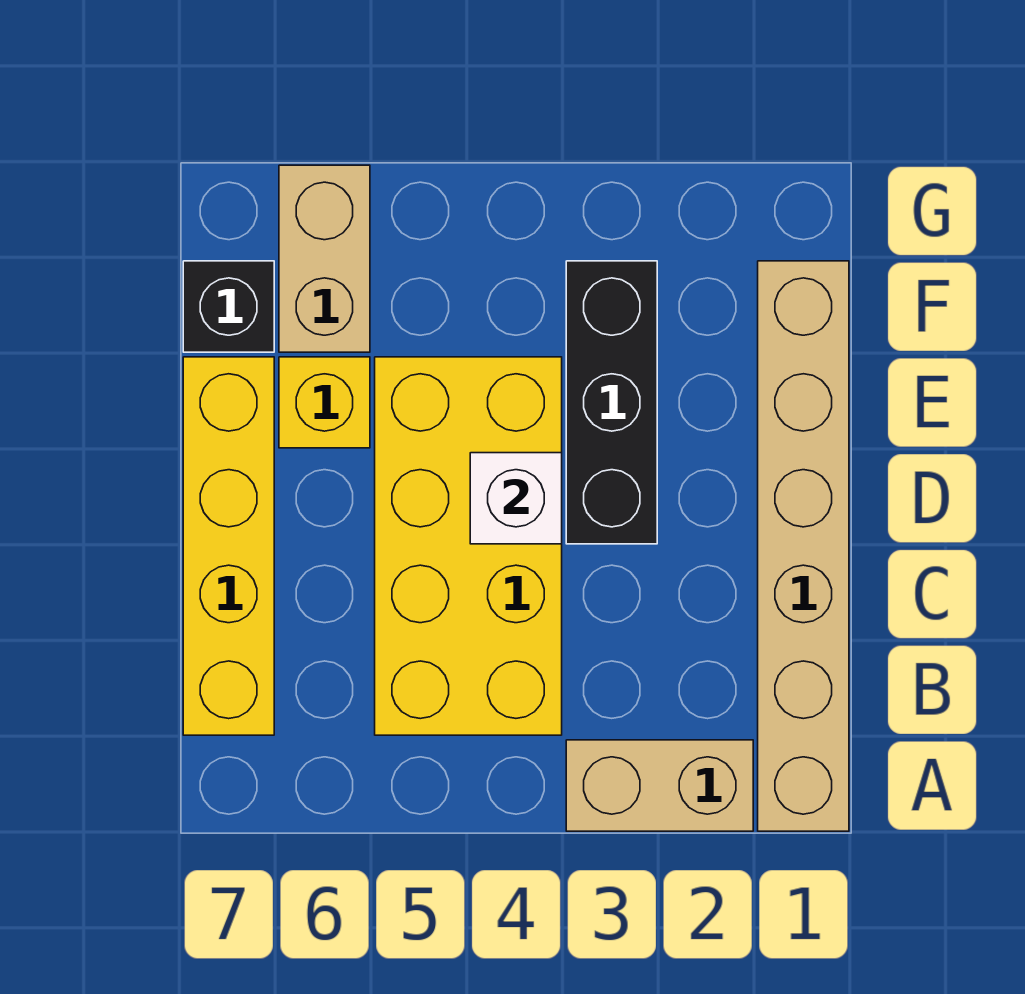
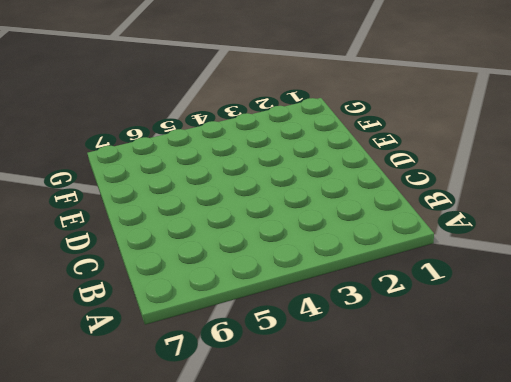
none -> tan brick A1:F1 level 1
none -> tan brick A2:A3 level 1

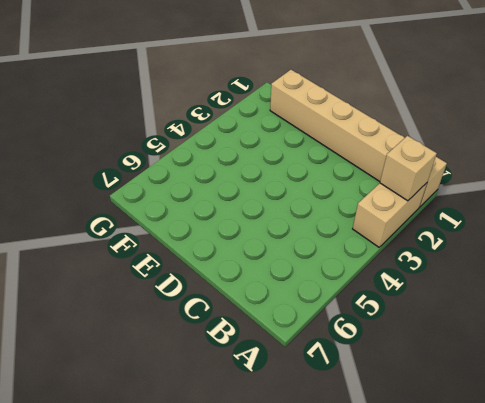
tan brick A2 level 2 -> none
none -> yellow brick B4:E5 level 1
none -> yellow brick B7:E7 level 1

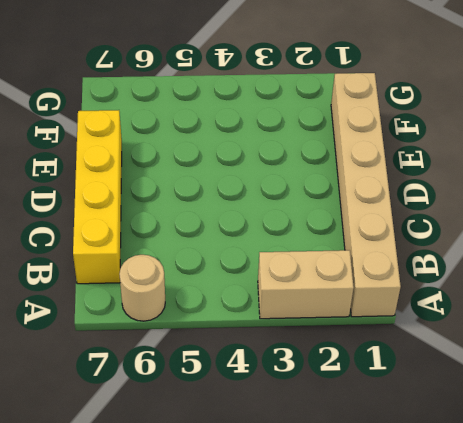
tan round brick A6 level 1 -> none
none -> yellow brick B4:E5 level 1
none -> black brick D3:F3 level 1

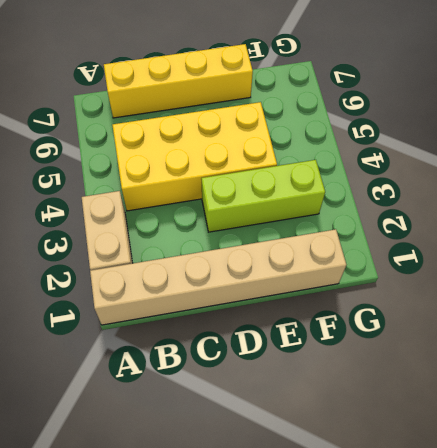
lime brick D3:F3 level 1 -> black brick D3:F3 level 1
none -> yellow brick E6 level 1
none -> tan brick F6:G6 level 1

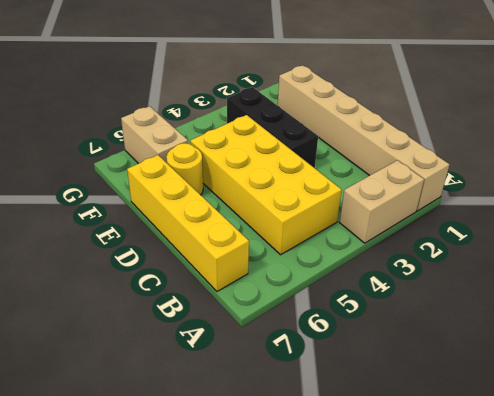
yellow round brick E6 level 1 -> yellow brick E6 level 1
none -> black brick F7 level 1
none -> white brick D4 level 2

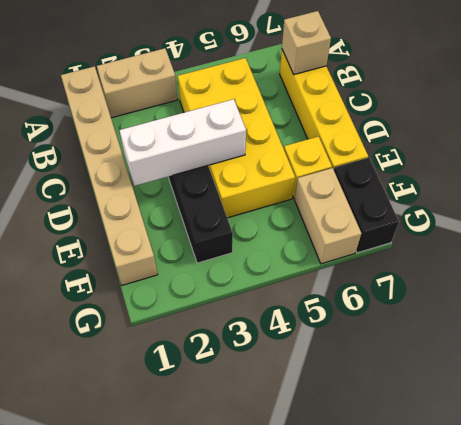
tan brick B7 level 2 -> none
white brick D2:D4 level 2 -> white brick D4 level 2
black brick F7:G7 level 1 -> black brick F7 level 1

